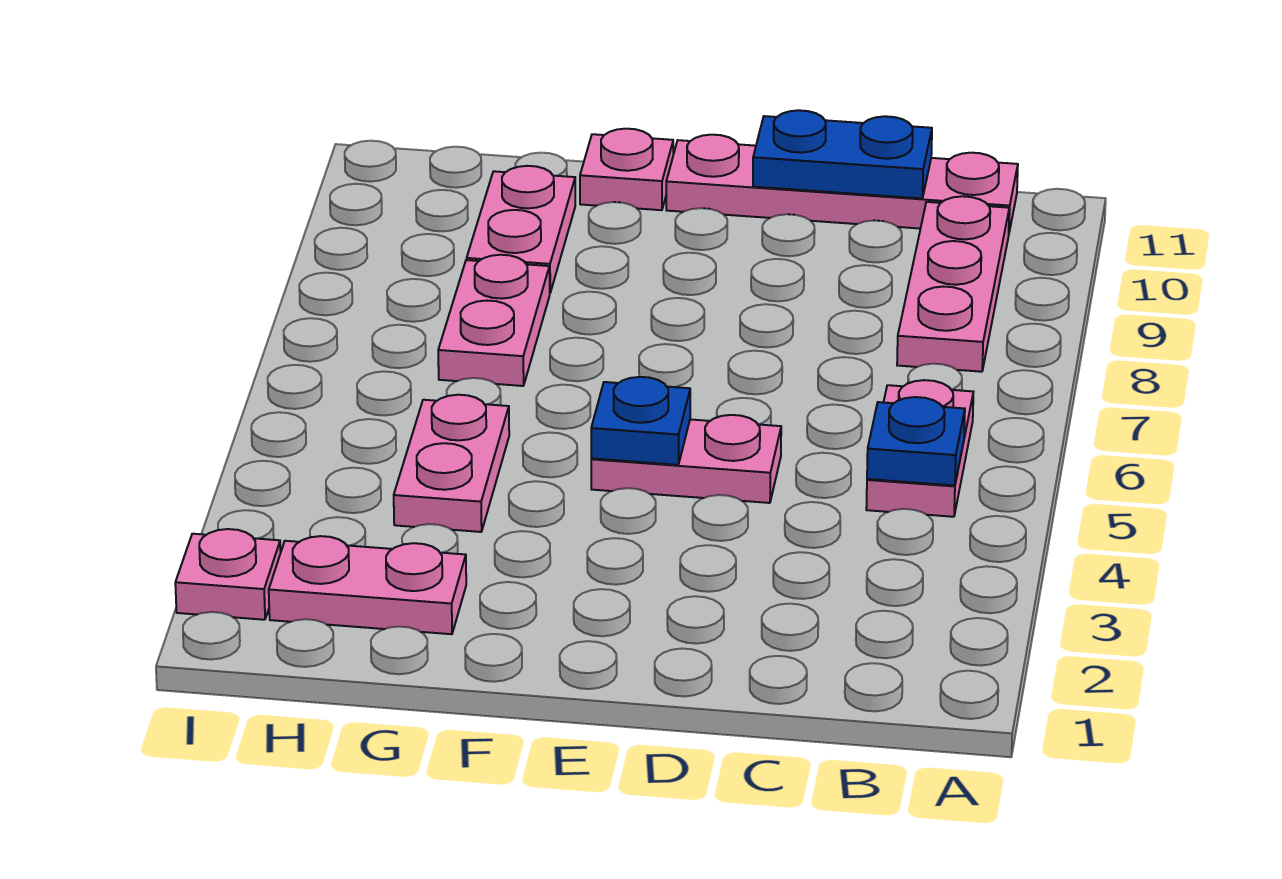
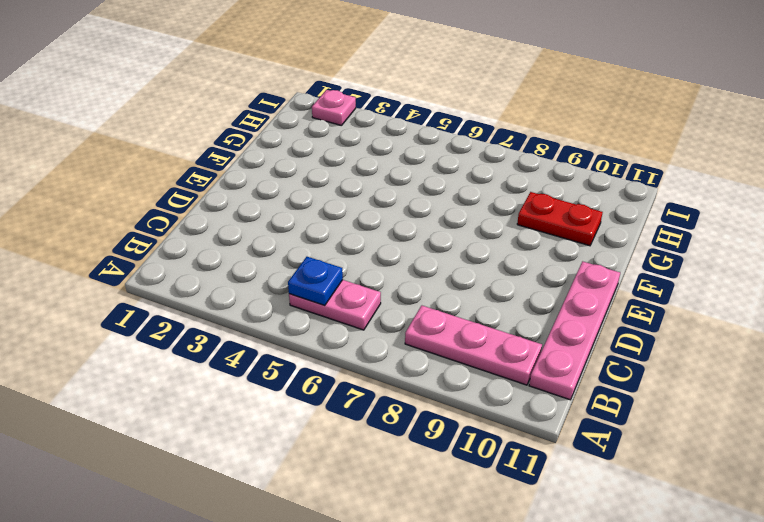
red plate G9:G10 level 1 -> pink plate G9:G10 level 1
none -> pink plate D5:E5 level 1
none -> pink plate F11 level 1
none -> pink plate G2:H2 level 1

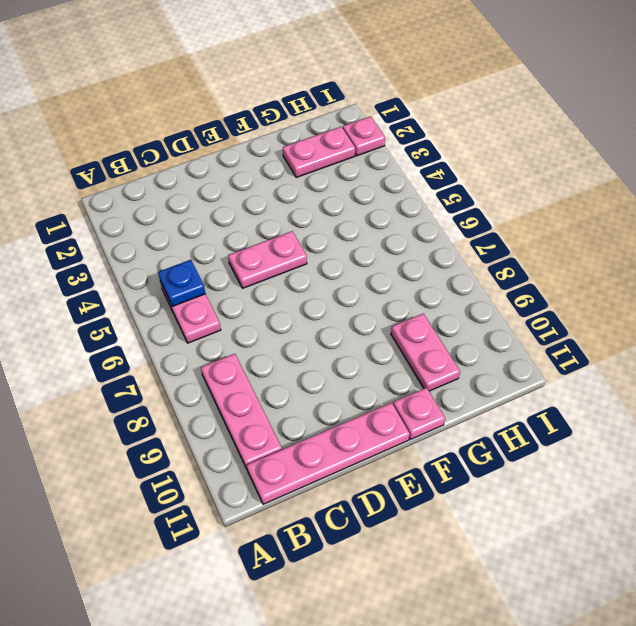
none -> pink plate G4:G5 level 1
none -> pink plate G7:G8 level 1
none -> blue plate C11:D11 level 2

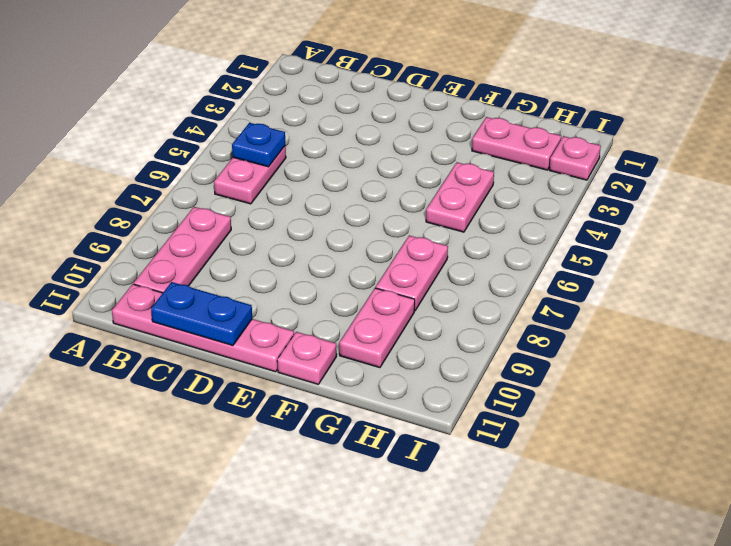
none -> pink plate D5:E5 level 1
none -> blue plate E5 level 2

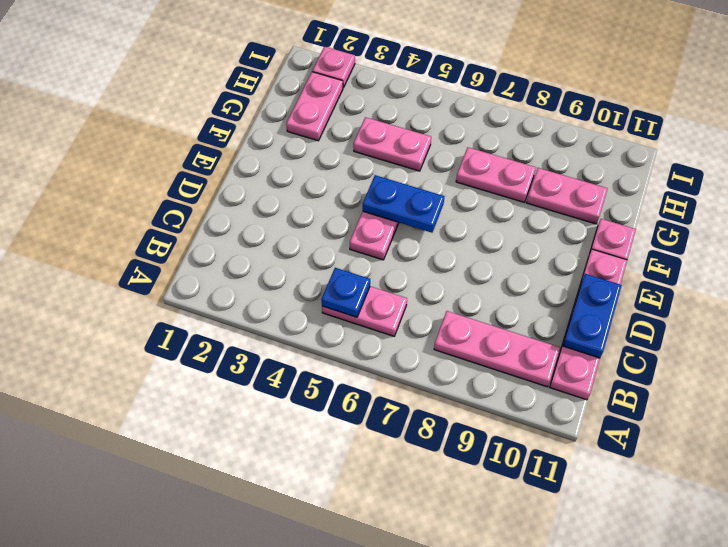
blue plate E5:E6 level 2 -> blue plate E5 level 2

